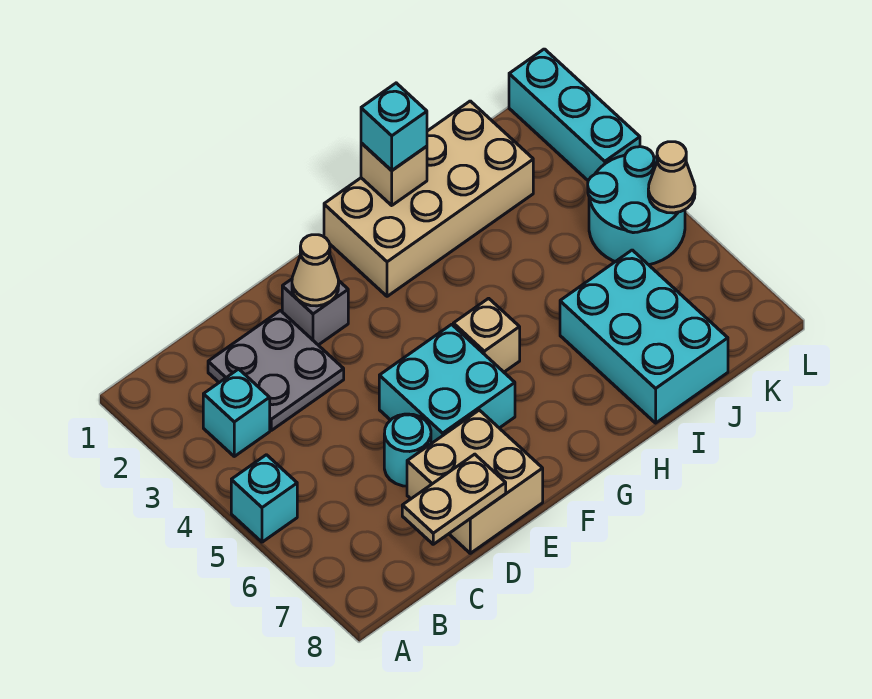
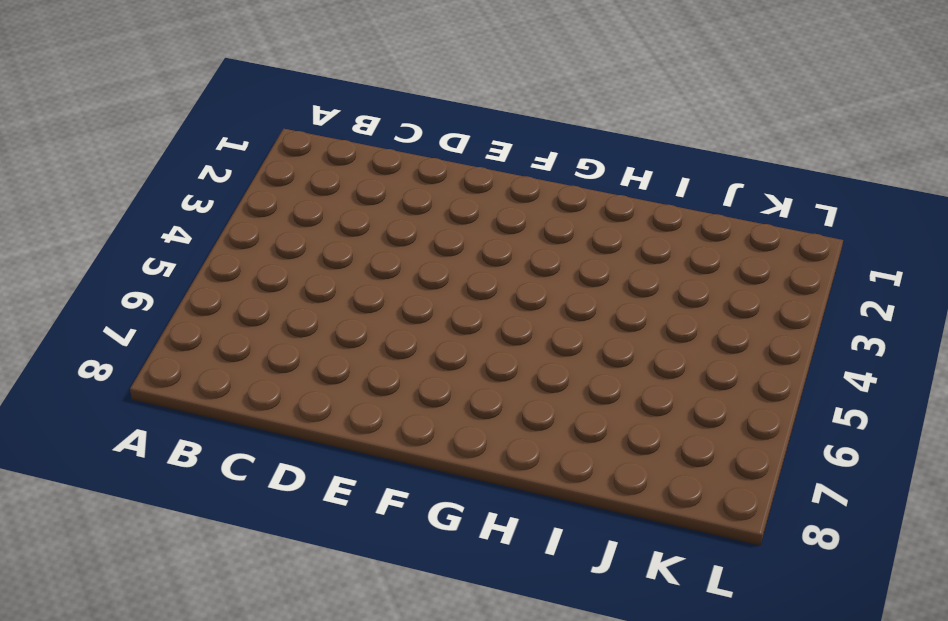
none -> cyan brick A5 level 1
none -> cyan brick B3 level 1
none -> grey plate C2:D3 level 1

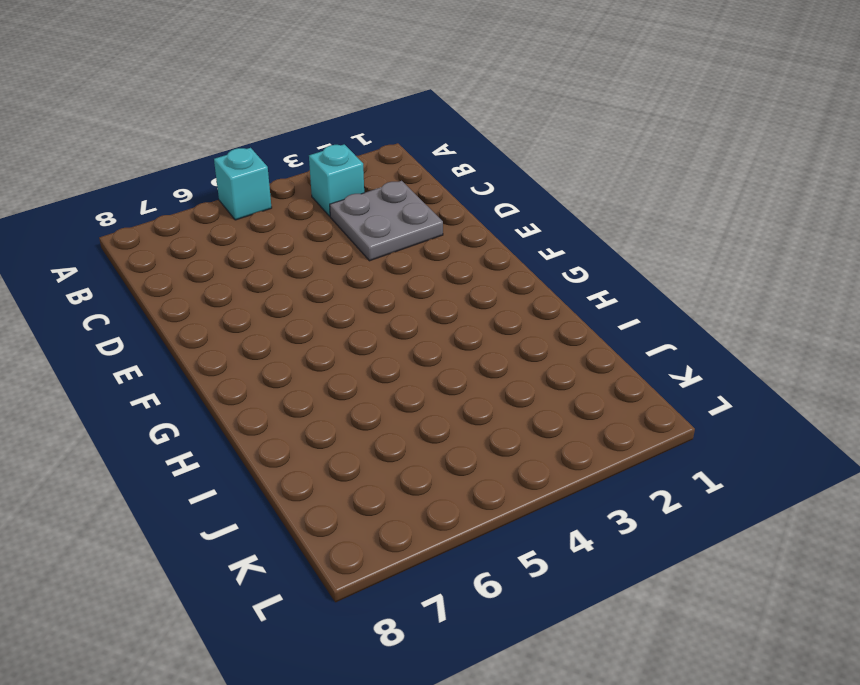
none -> cyan round brick D6 level 1
none -> tan brick D7:E8 level 1
none -> grey brick E2 level 1

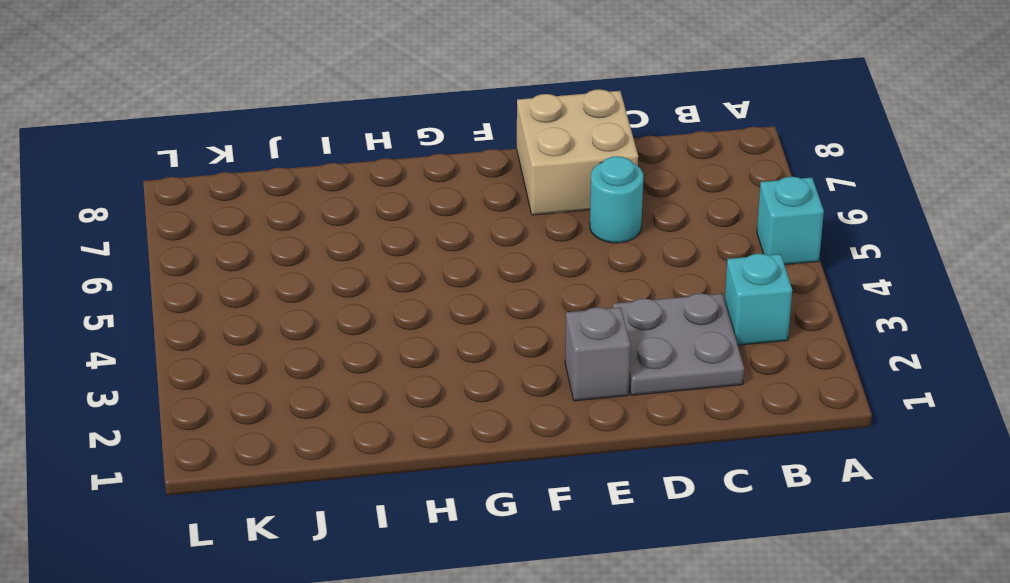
none -> cyan brick E5:F6 level 1
none -> tan brick G1:J2 level 1
none -> tan brick G5 level 1

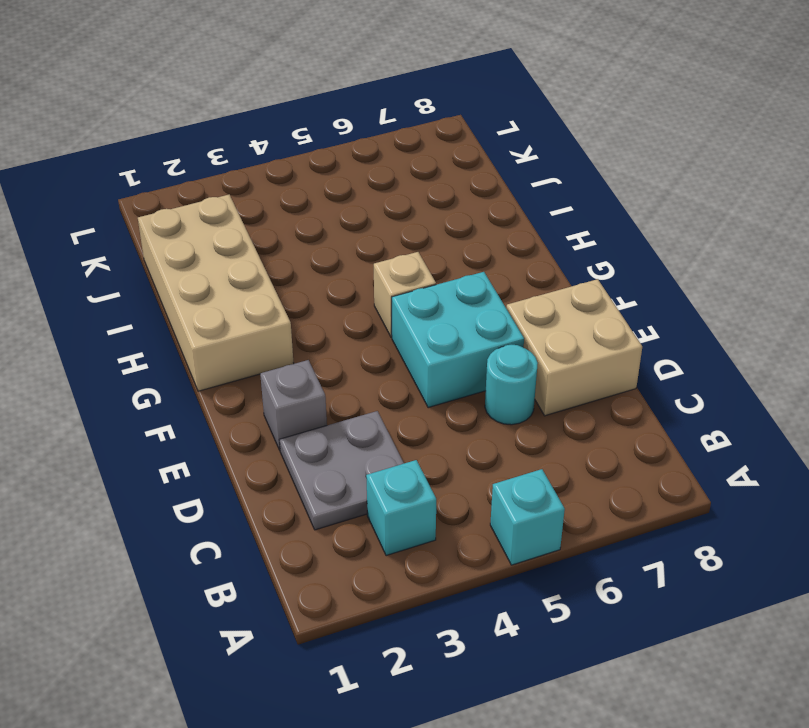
none -> cyan brick I6:J8 level 1
none -> cyan round brick K4:L5 level 1
none -> cyan brick L1:L3 level 1

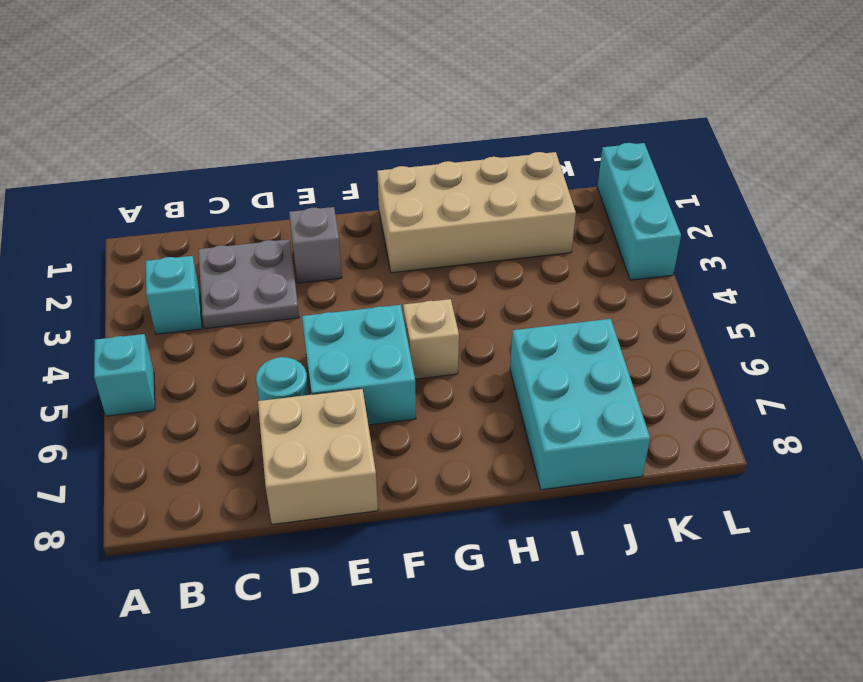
none -> cyan round brick K4:L5 level 1
none -> tan plate C8:D8 level 2
none -> tan cone E2 level 2

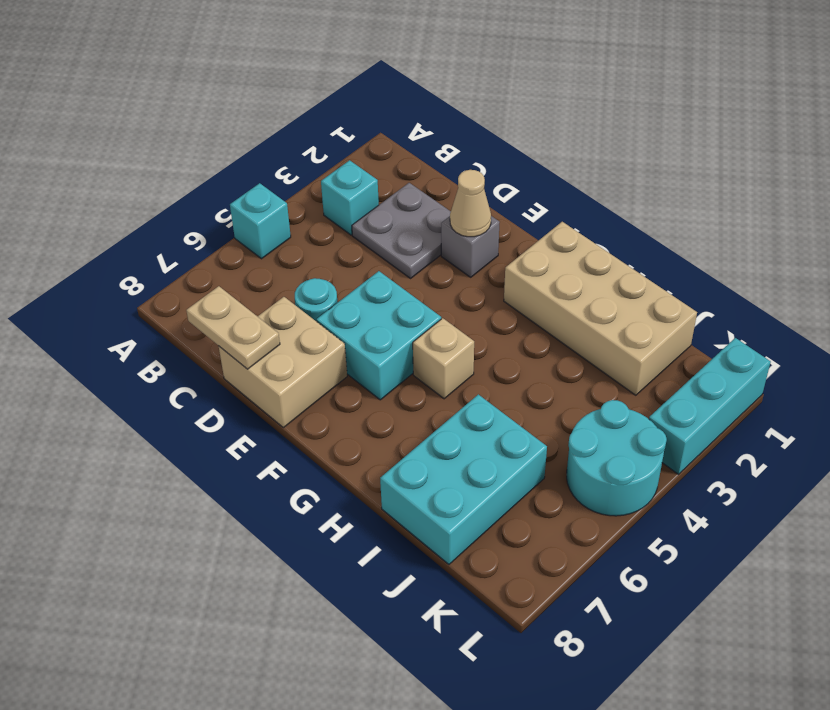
none -> tan brick H1 level 2
none -> tan cone L5 level 2
none -> cyan brick H1 level 3

